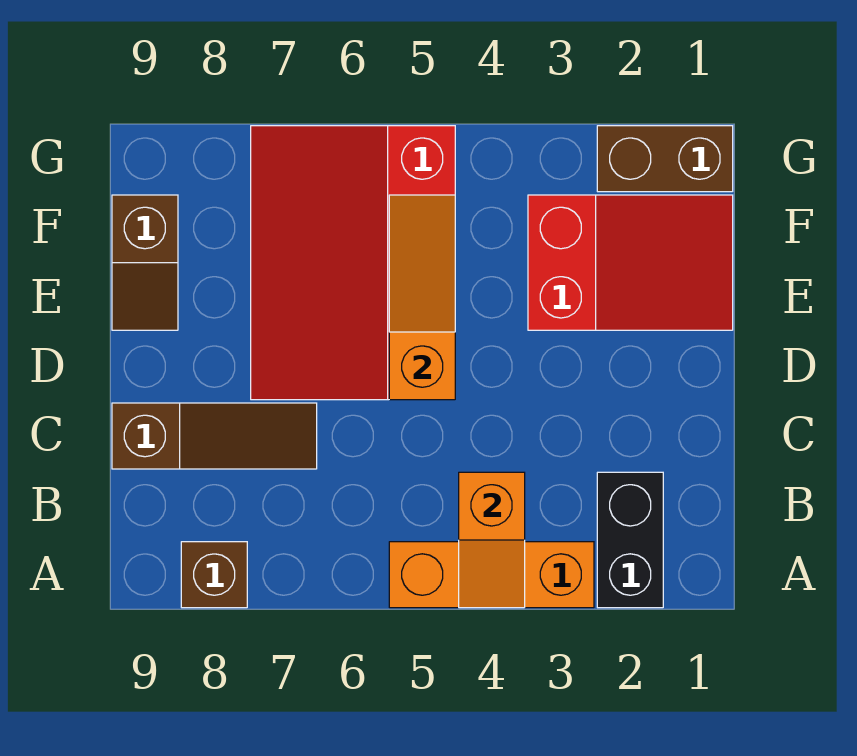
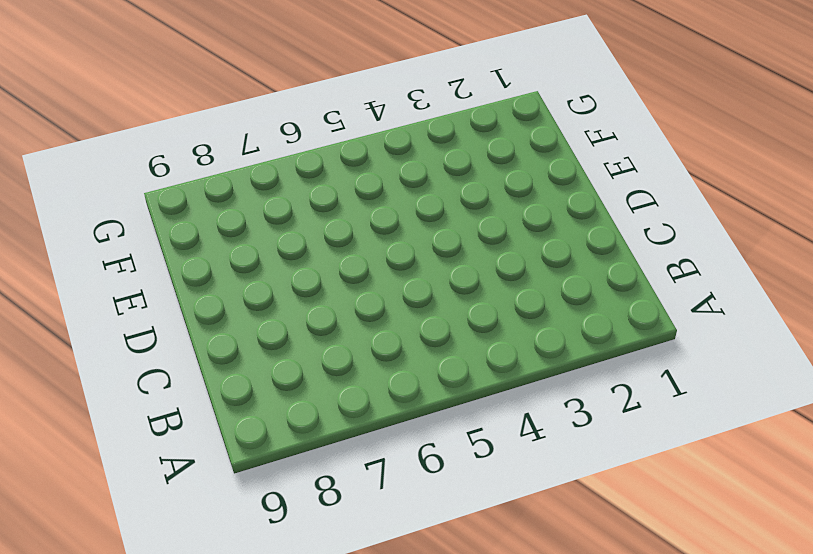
none -> black brick A2:B2 level 1
none -> orange brick A3:A5 level 1

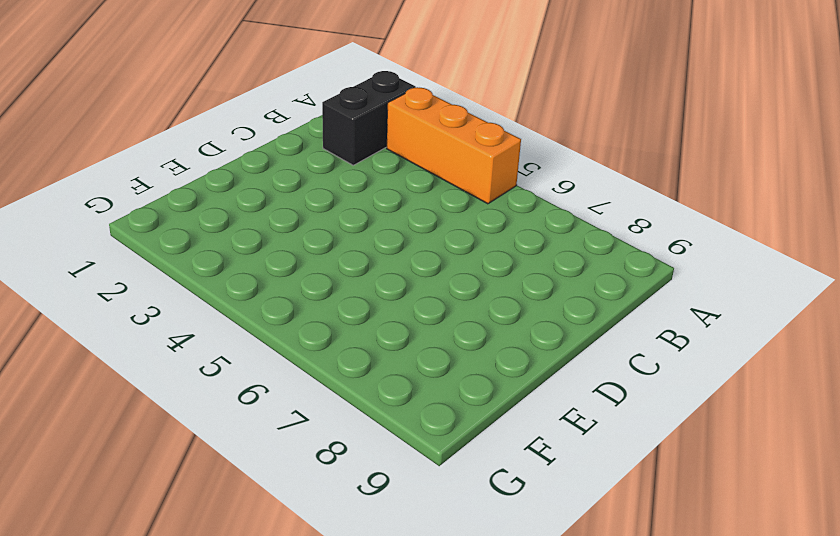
none -> brown brick A8 level 1
none -> brown slope C7:C9 level 1 top 9

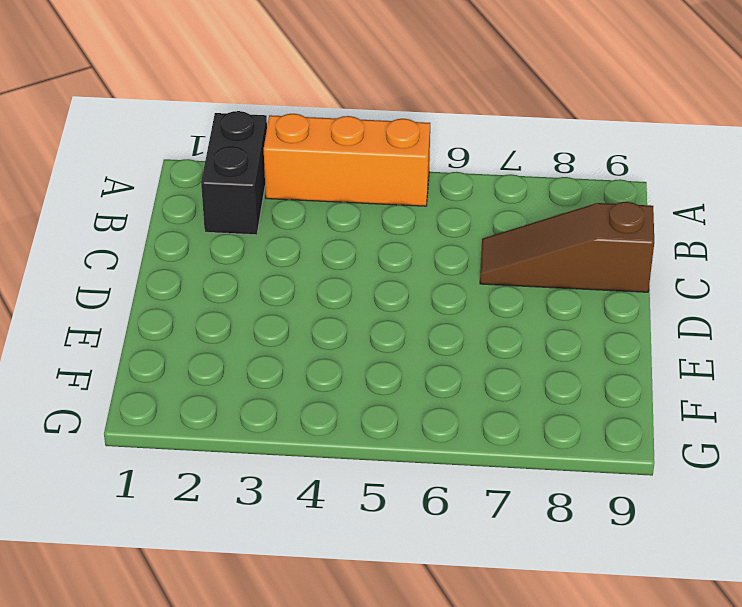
none -> brown brick A8 level 1
none -> red slope D5:G7 level 1 top 5

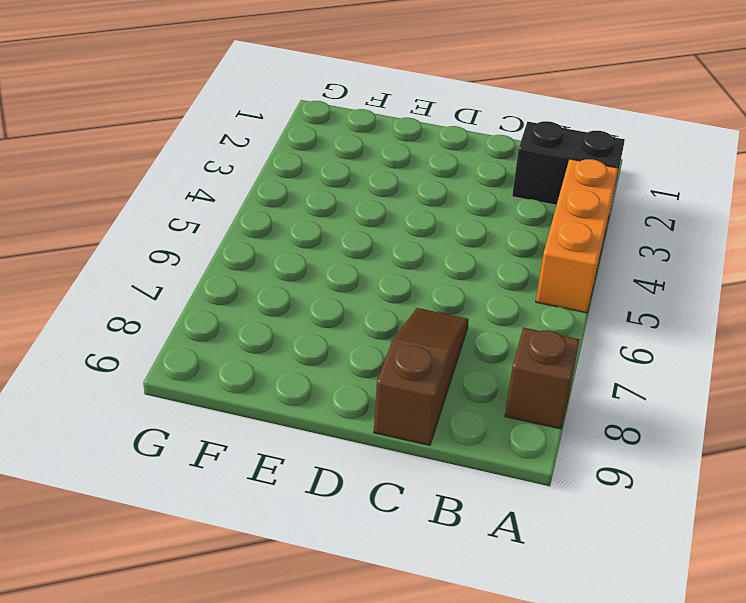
none -> red slope D5:G7 level 1 top 5
none -> red slope E1:F3 level 1 top 3

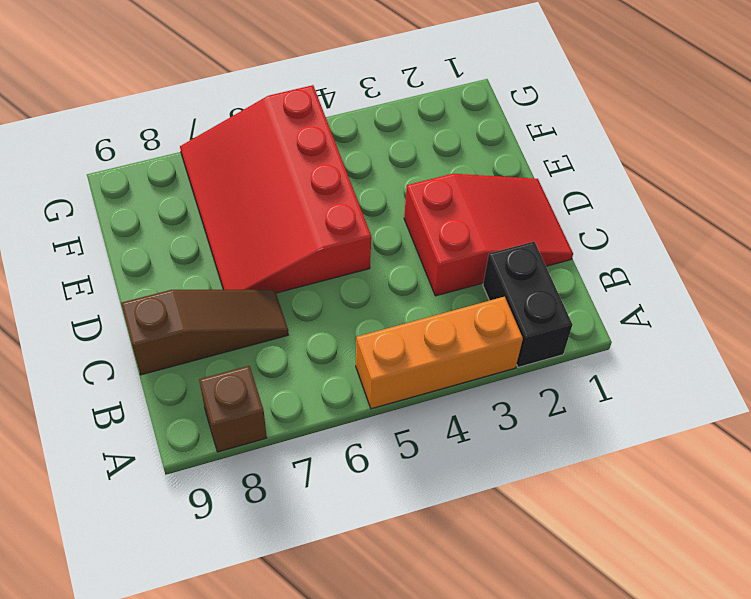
red slope C1:D3 level 1 top 3 -> red slope E1:F3 level 1 top 3
none -> brown slope E9:F9 level 1 top F
none -> brown brick G1:G2 level 1

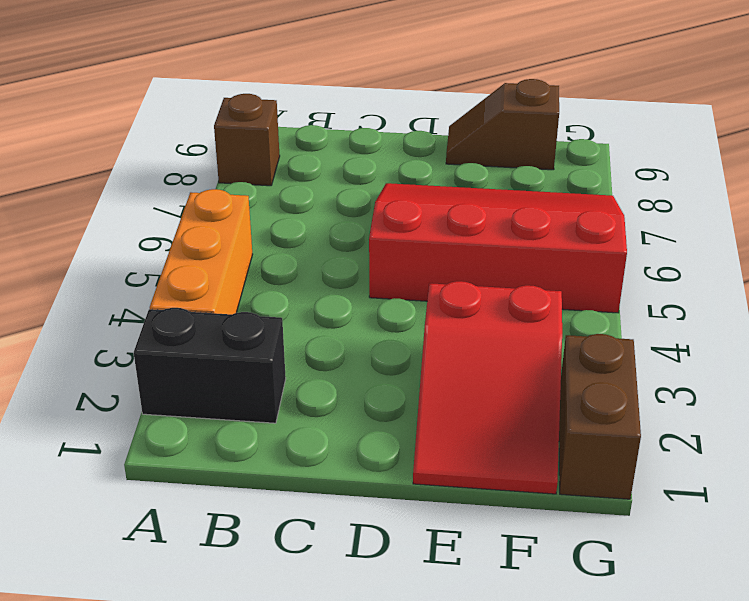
none -> brown slope C7:C9 level 1 top 9
none -> orange slope A4:B4 level 2 top B

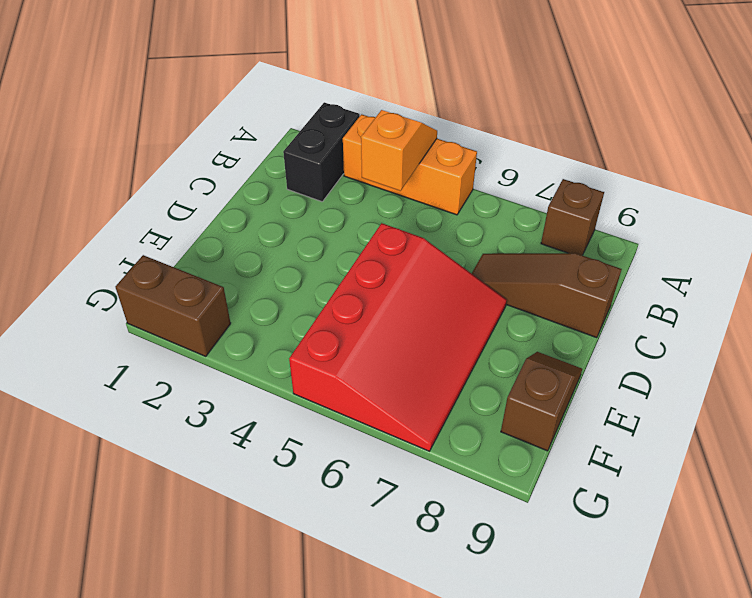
none -> red slope E1:F3 level 1 top 3
none -> orange slope D5:F5 level 2 top D

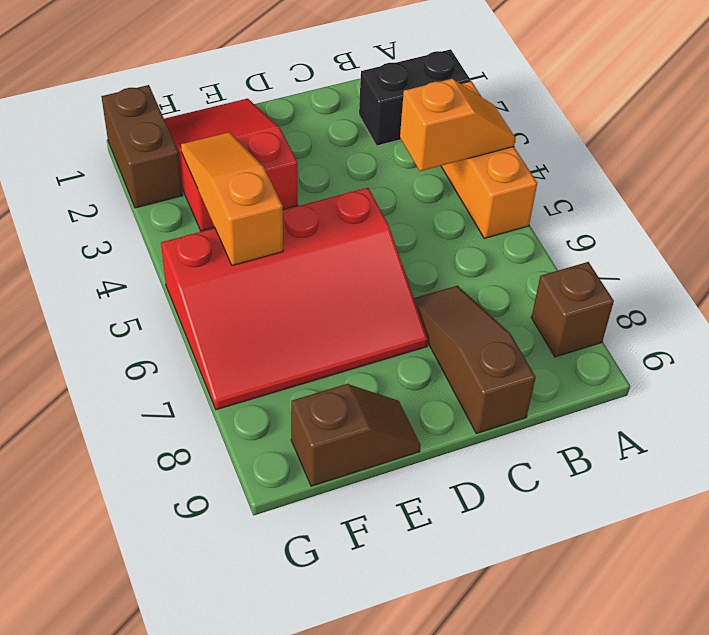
orange slope F3:F5 level 2 top 5 -> orange slope D5:F5 level 2 top D

